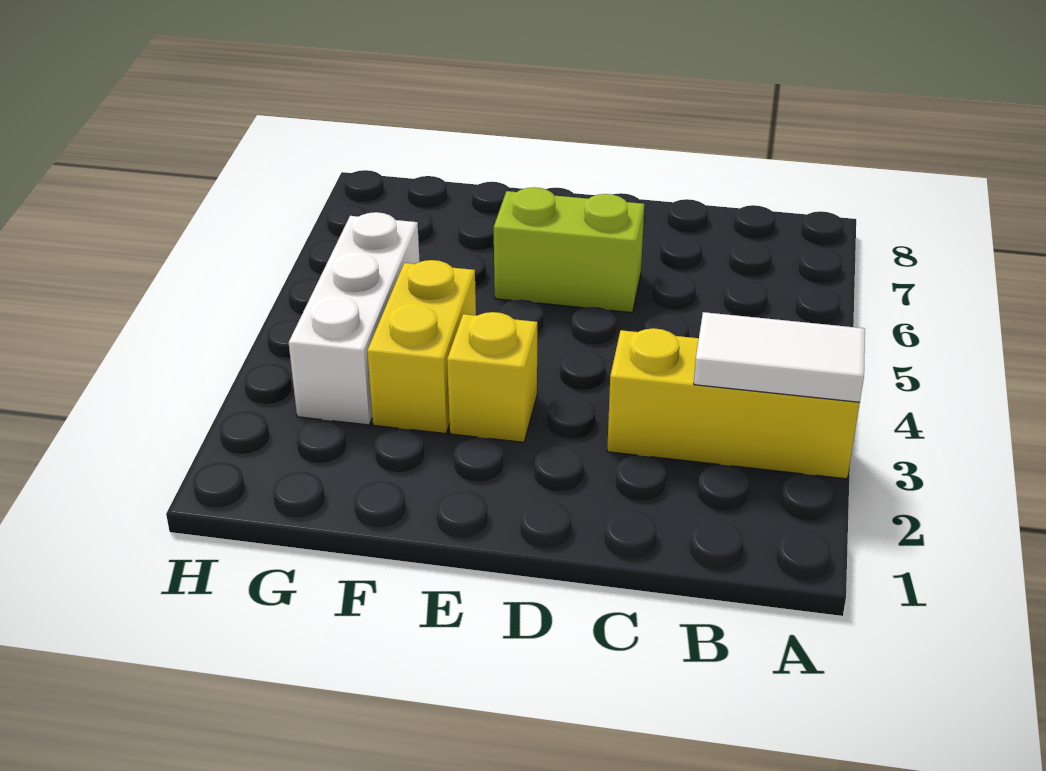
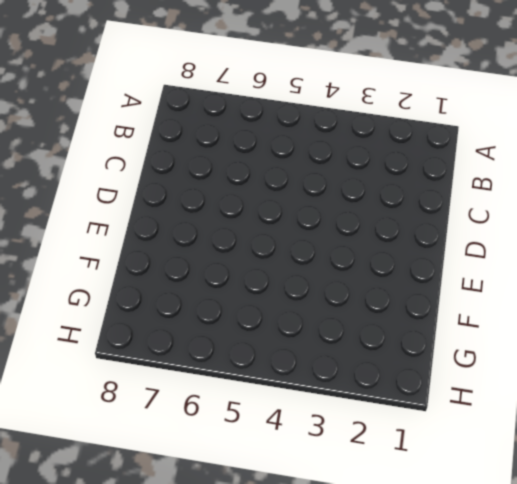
none -> yellow brick A3:C3 level 1
none -> lime brick D6:E6 level 1

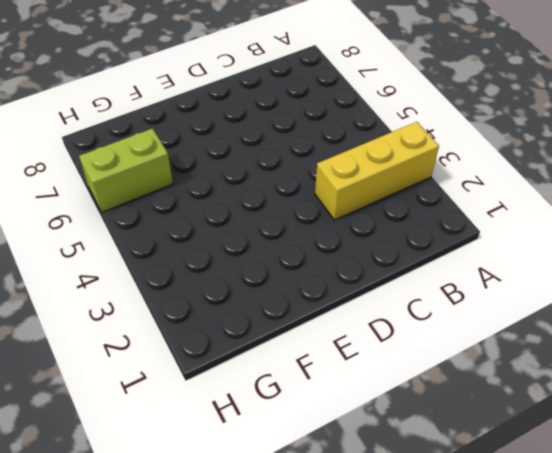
lime brick G6:H6 level 1 -> lime brick D6:E6 level 1
none -> yellow brick E3 level 1
none -> yellow brick F3:F4 level 1

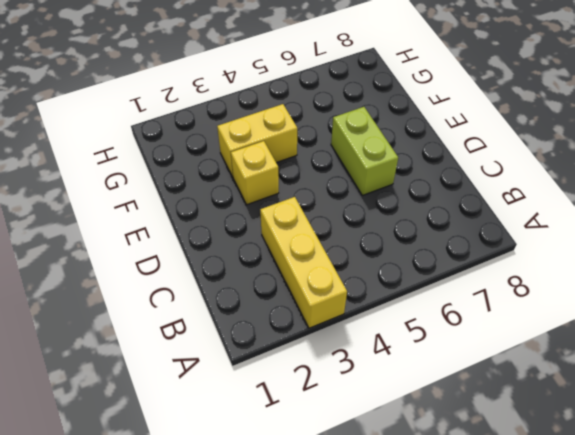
none -> white brick G3:G5 level 1
none -> white tile A3:B3 level 2

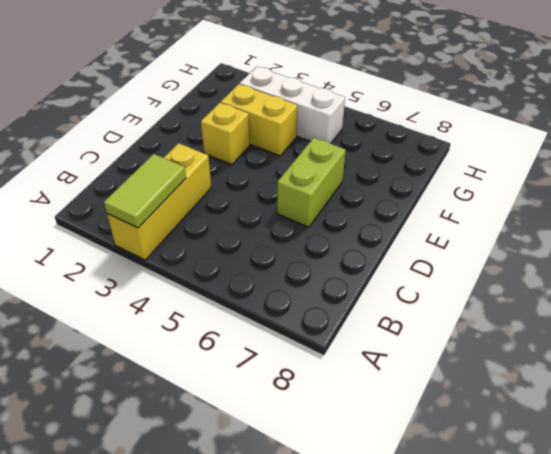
lime tile A3:B3 level 2 -> white tile A3:B3 level 2

